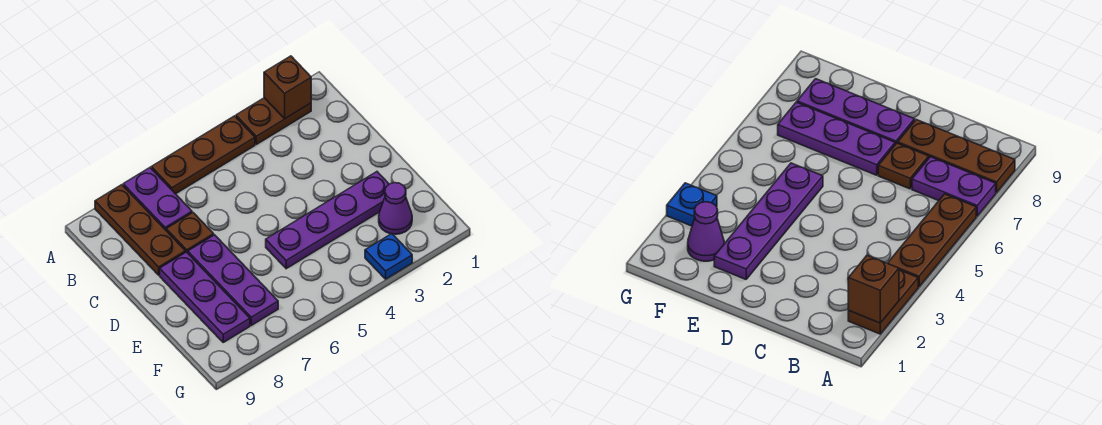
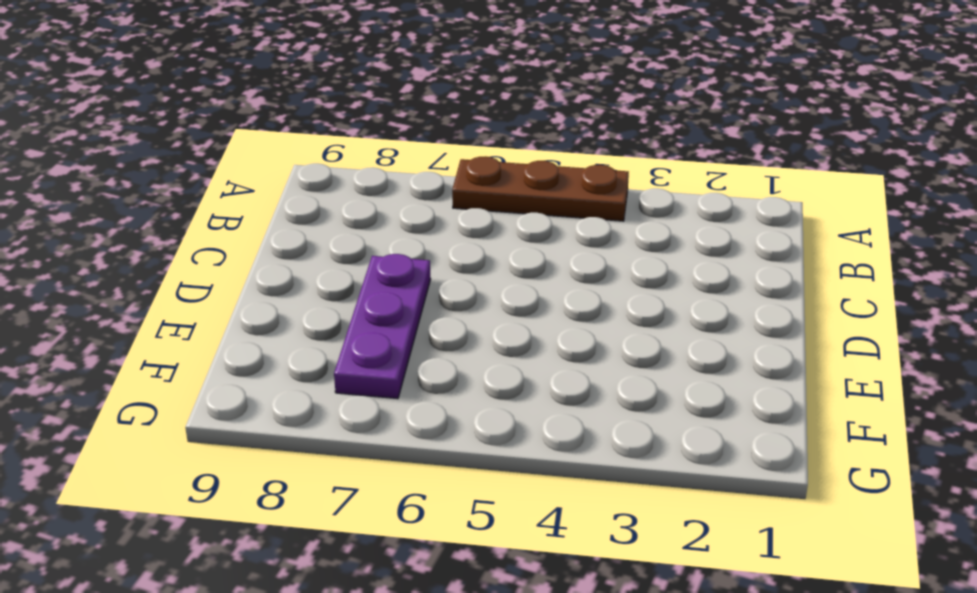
none -> brown plate A2:A3 level 1
none -> purple plate A7:B7 level 1

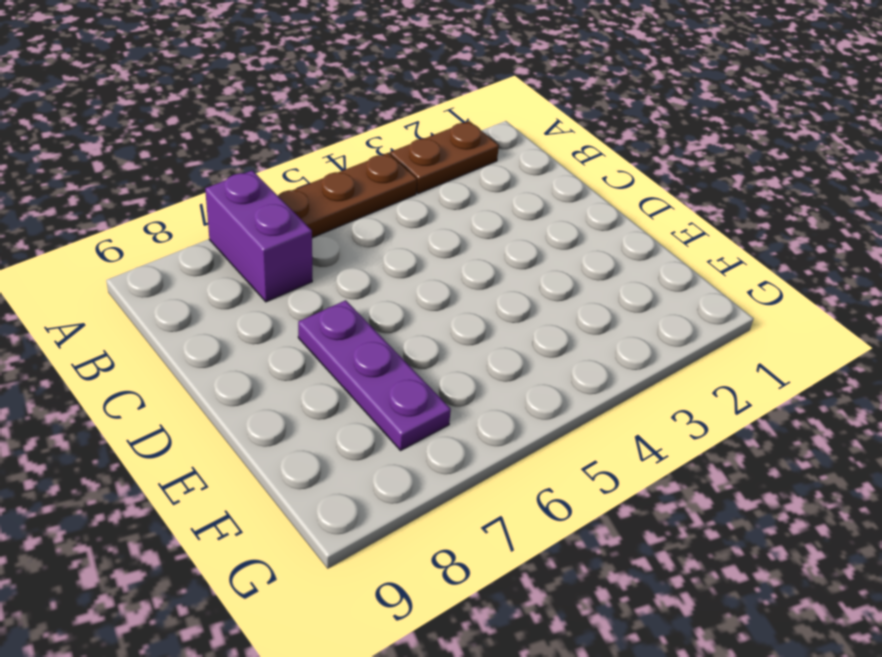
purple brick A7:B7 level 1 -> purple plate A7:B7 level 1
none -> brown plate A8:C8 level 1
none -> brown plate C7 level 1

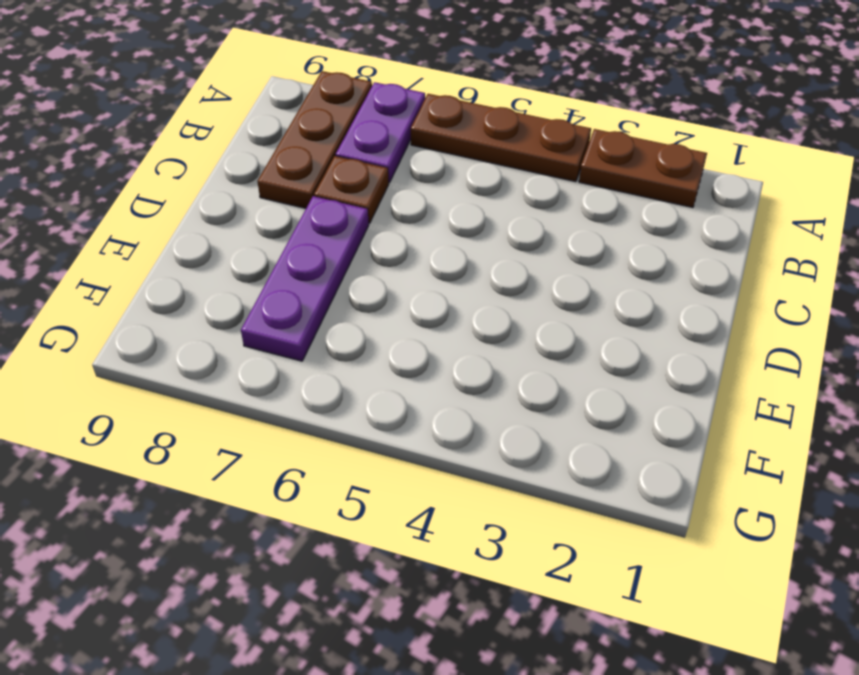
none -> purple plate D8:F8 level 1
none -> purple plate E2:E5 level 1

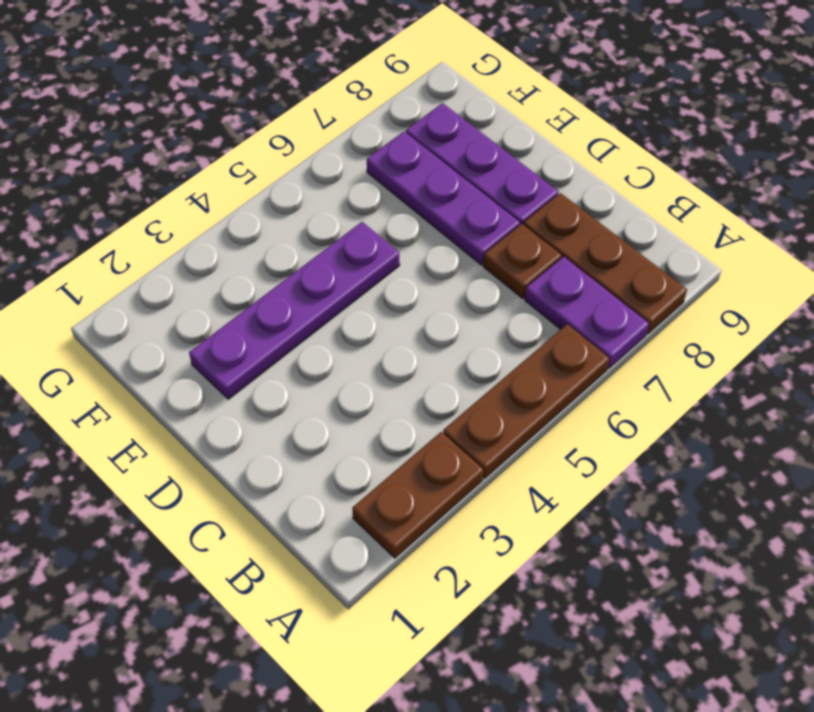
none -> purple cone F2 level 1
none -> blue plate G3 level 1

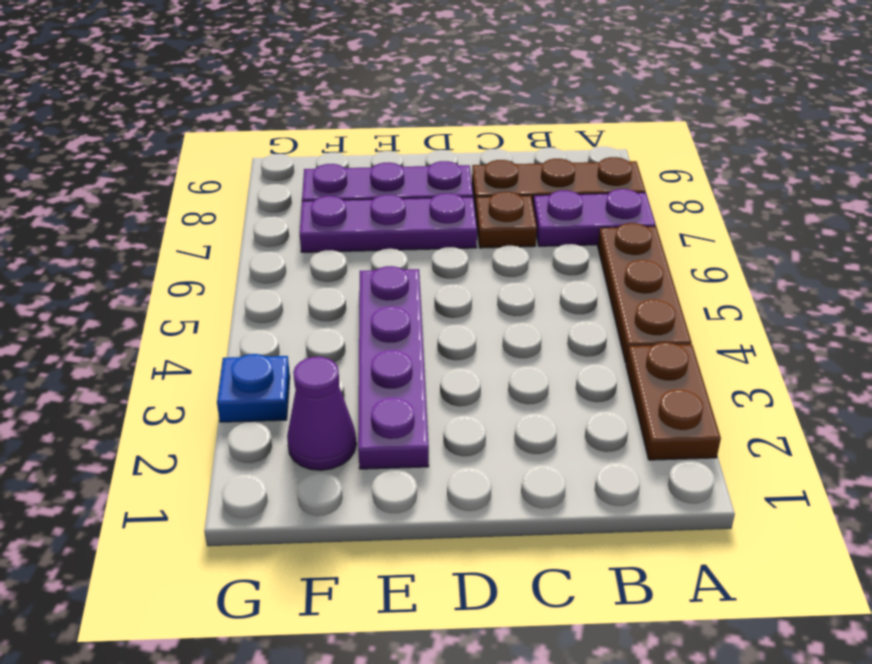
none -> brown brick A2 level 2

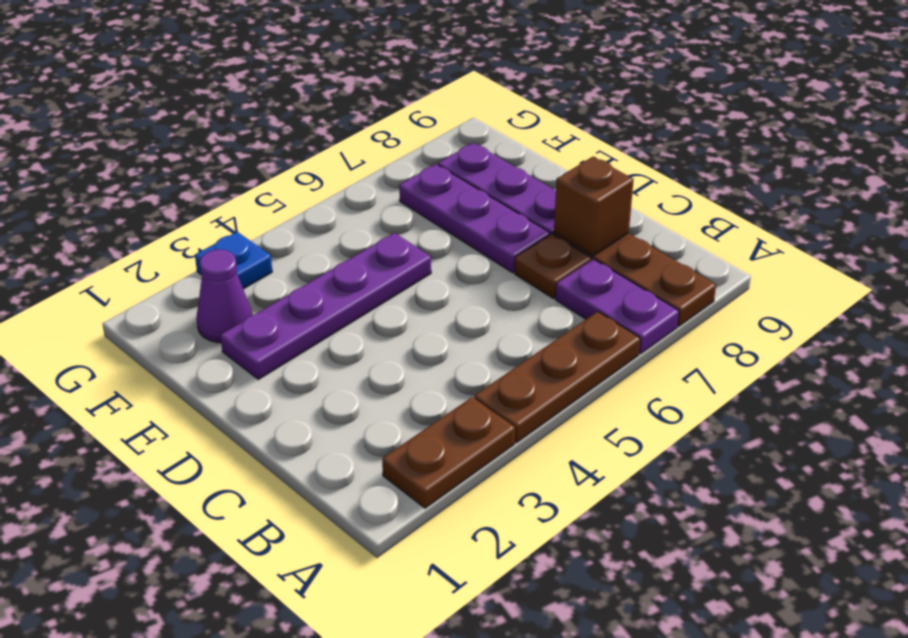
brown brick C8 level 2 -> brown brick A2 level 2

